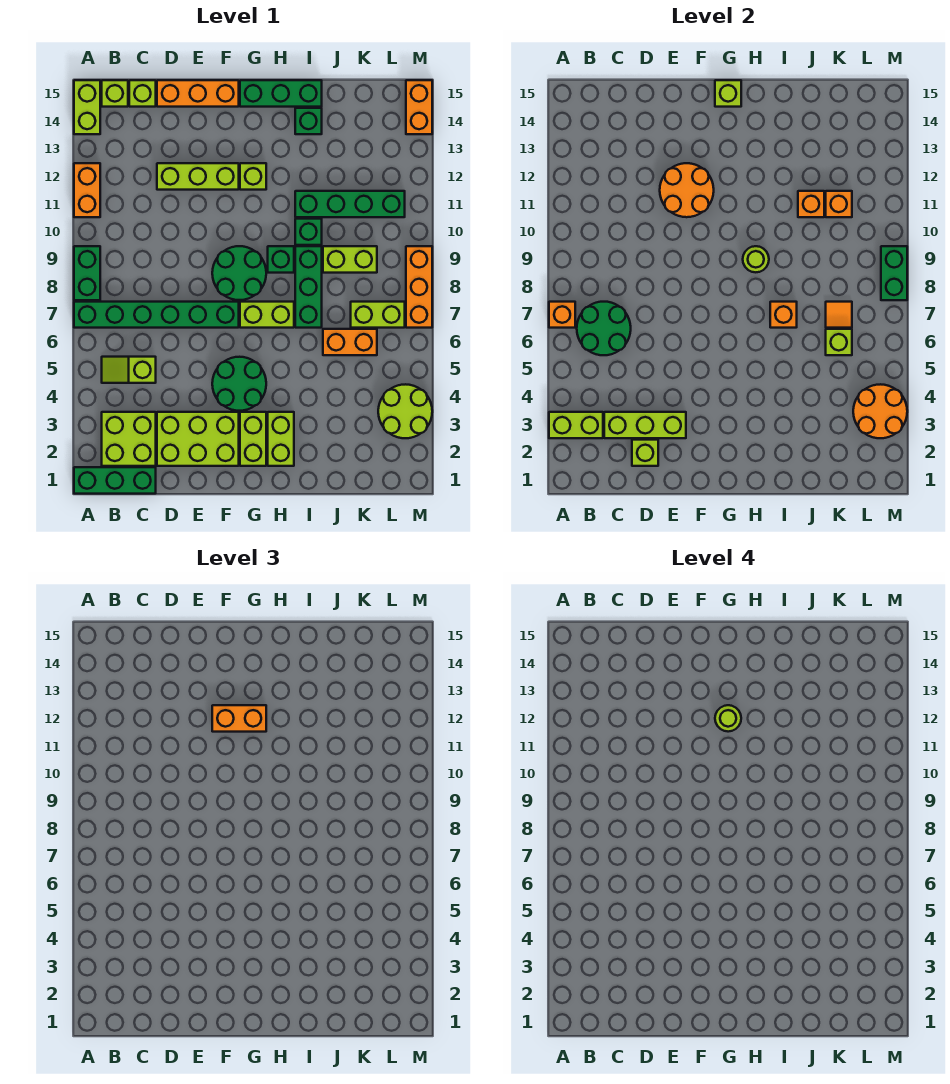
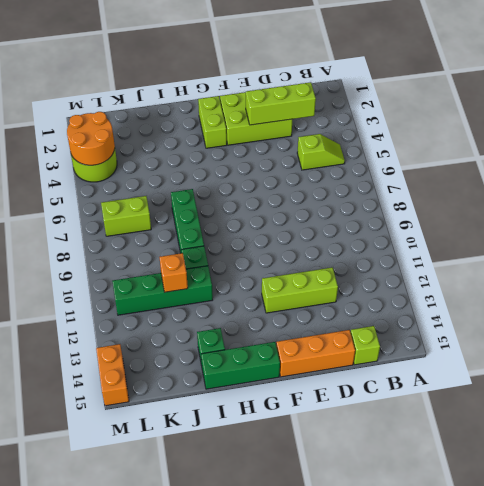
none -> green brick A1:C1 level 1
none -> green brick A7:F7 level 1
none -> green brick A8:A9 level 1
none -> orange brick A11:A12 level 1

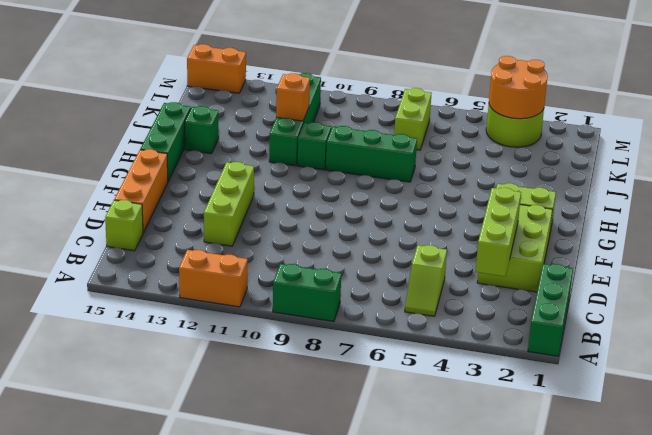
none -> green brick A7:F7 level 1
none -> lime brick A14:A15 level 1
none -> lime brick B2:C3 level 1
none -> lime brick B15 level 1

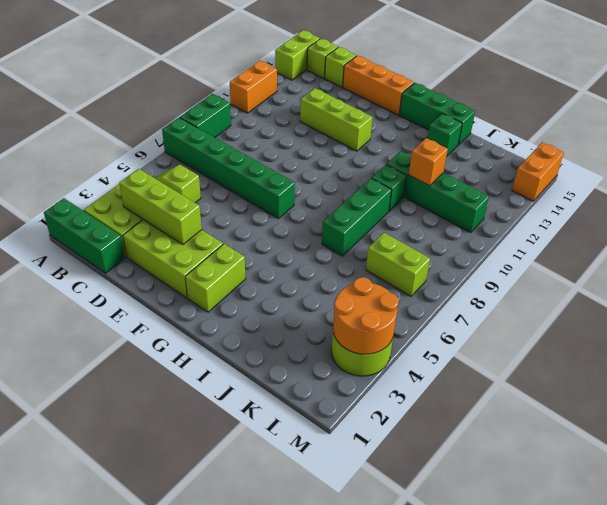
none -> green round brick F4:G5 level 1
none -> green round brick F8:G9 level 1
none -> lime brick G7:H7 level 1
none -> lime brick G12 level 1

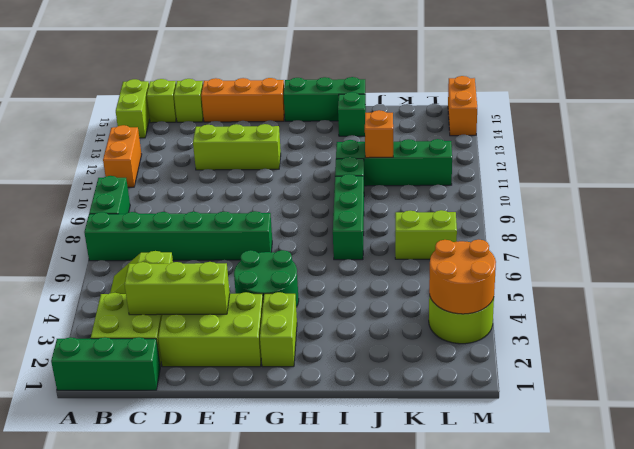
none -> green round brick F8:G9 level 1
none -> lime brick G7:H7 level 1
none -> lime brick G12 level 1
none -> lime brick H2:H3 level 1

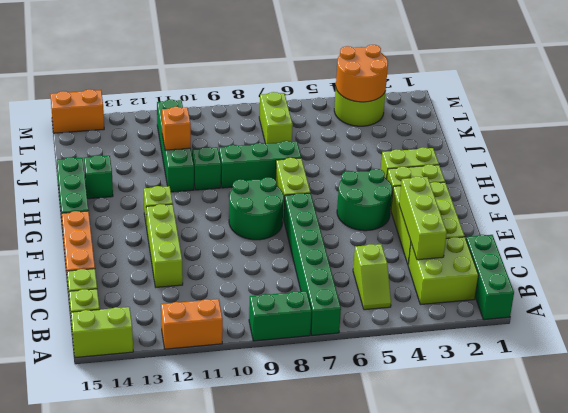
none -> green brick H9 level 1
none -> orange brick J6:K6 level 1
none -> lime brick J9:K9 level 1
none -> orange brick M7:M9 level 1

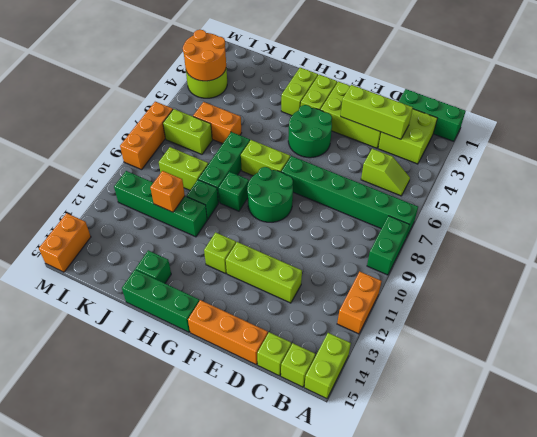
none -> lime brick A3:B3 level 2
none -> orange brick A7 level 2
none -> green round brick B6:C7 level 2
none -> lime brick D2 level 2

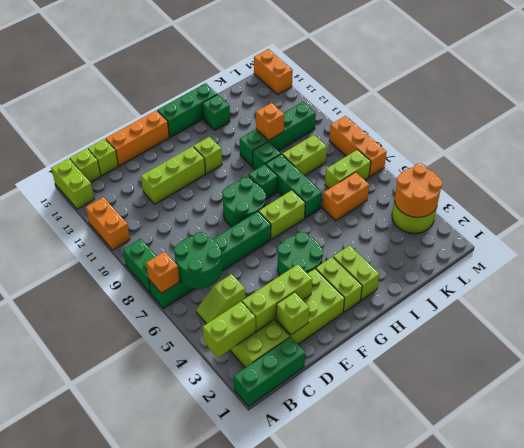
none -> orange round brick E11:F12 level 2
none -> lime brick G15 level 2
none -> lime round brick H9 level 2
none -> orange brick I7 level 2

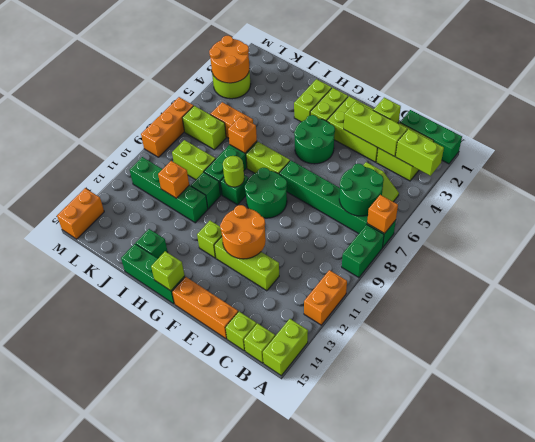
none -> lime brick K6 level 2
none -> orange tile K7 level 2
none -> orange brick K11 level 2
none -> green brick M8:M9 level 2

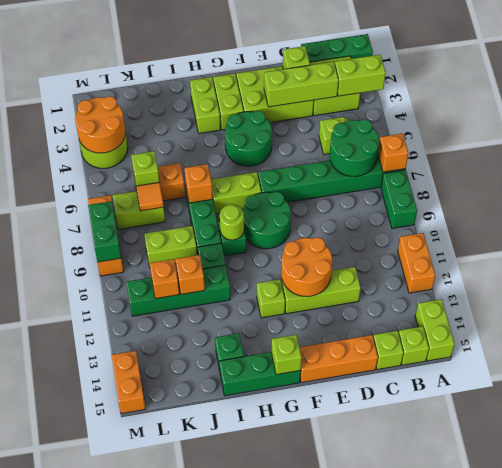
none -> orange brick F12:G12 level 3
none -> lime round brick G12 level 4

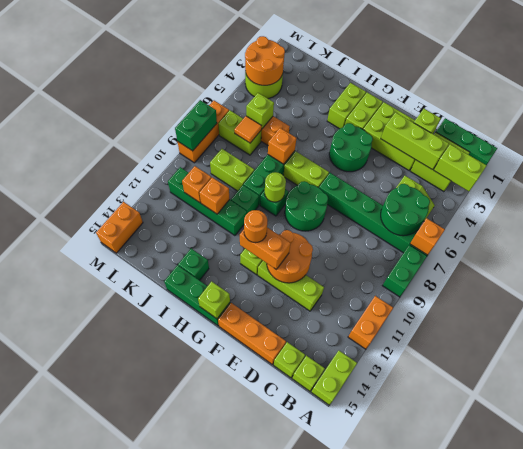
orange round brick G12 level 4 -> lime round brick G12 level 4

